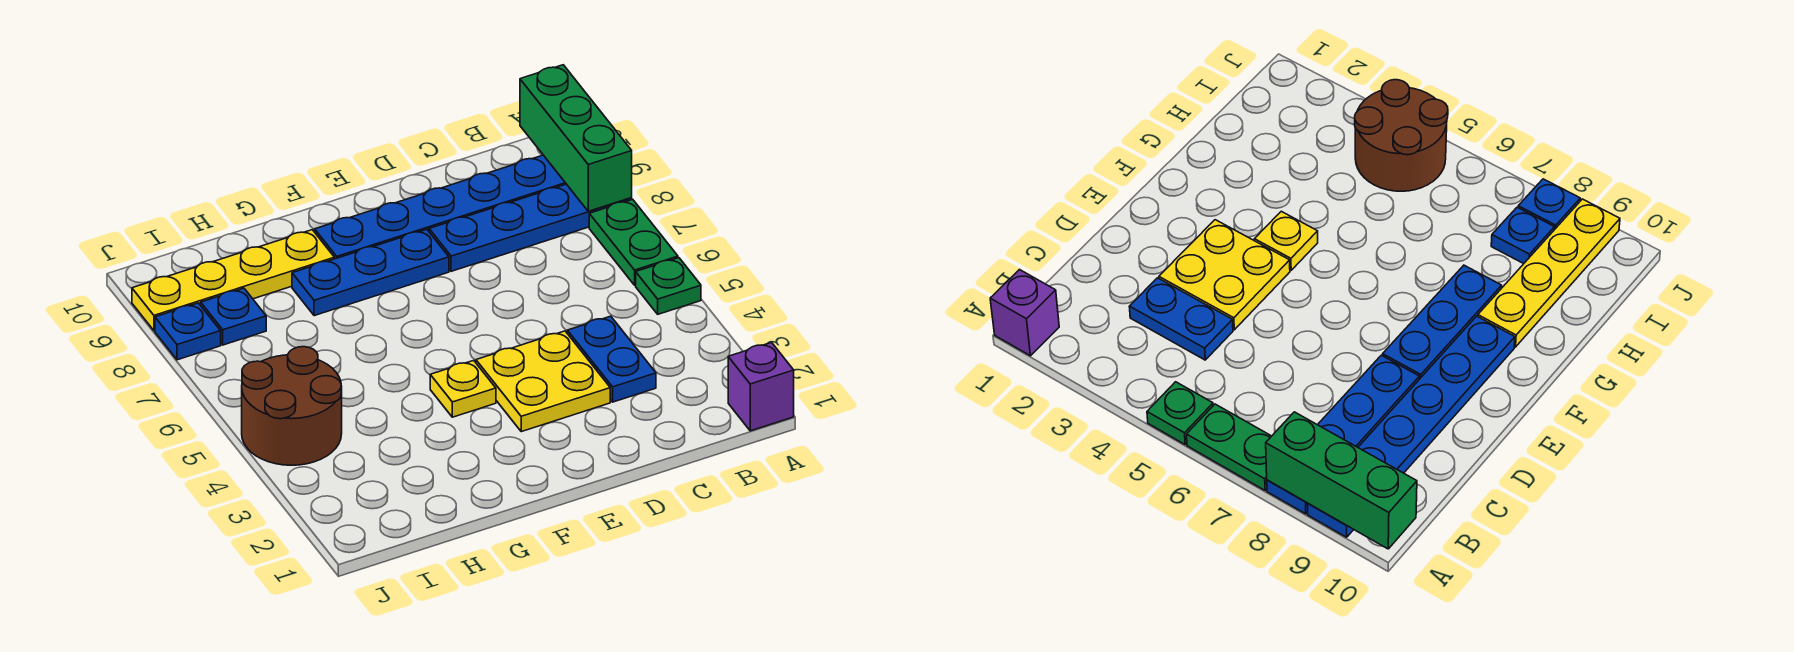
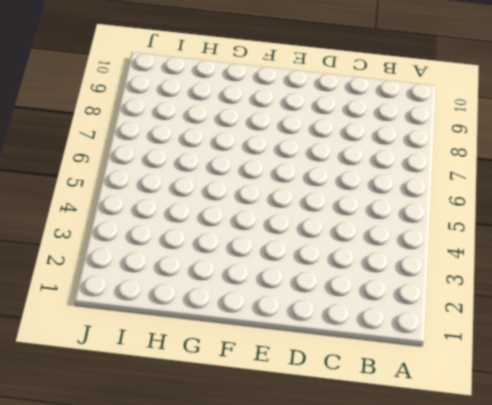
none -> purple brick A1 level 1
none -> green plate A5 level 1
none -> green plate A6:A7 level 1

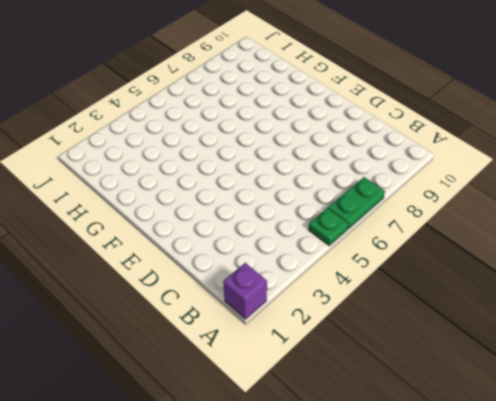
none -> blue plate A8:D8 level 1
none -> blue plate A9:F9 level 1
none -> blue plate C3:C4 level 1

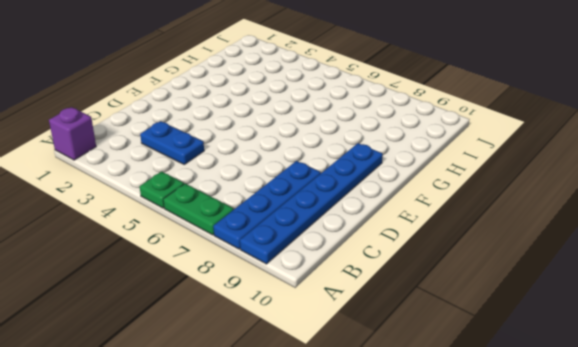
none -> yellow plate D3:E4 level 1
none -> blue plate E8:G8 level 1
none -> yellow plate F4 level 1

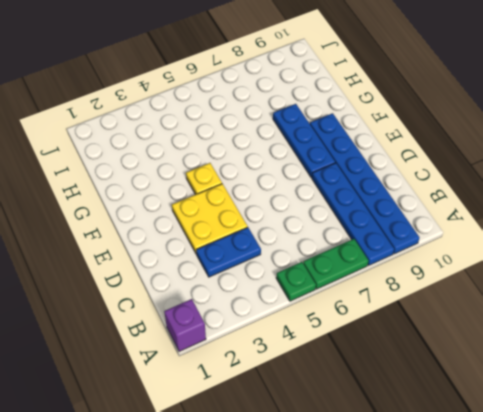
none -> yellow plate G9:J9 level 1
none -> brown round brick I4:J5 level 1
none -> blue plate I8 level 1

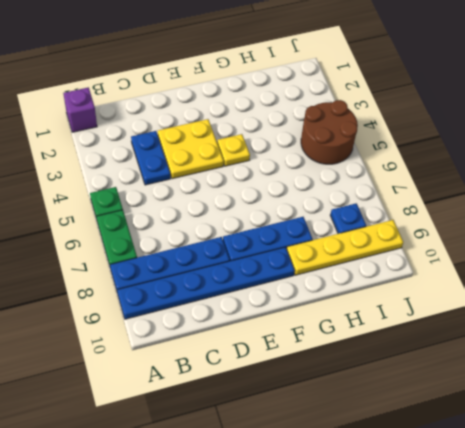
none -> blue plate J8 level 1
none -> green brick A8:A10 level 2

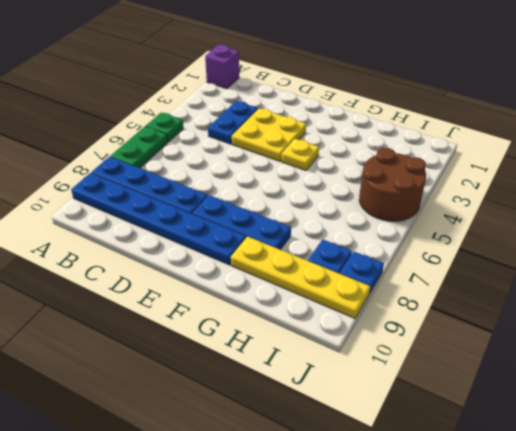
none -> green brick A8:A10 level 2

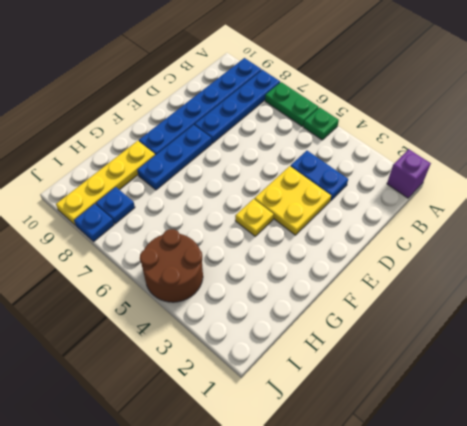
none -> green brick A8:A10 level 2

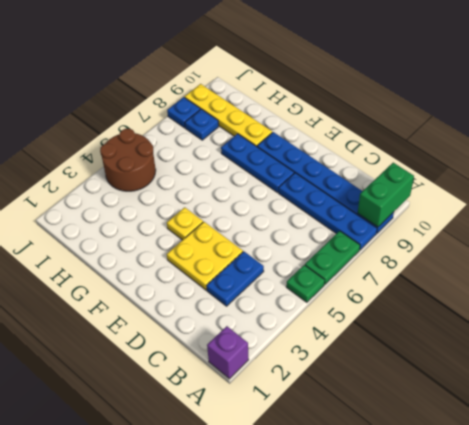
green brick A9:A10 level 2 -> green brick A8:A10 level 2

